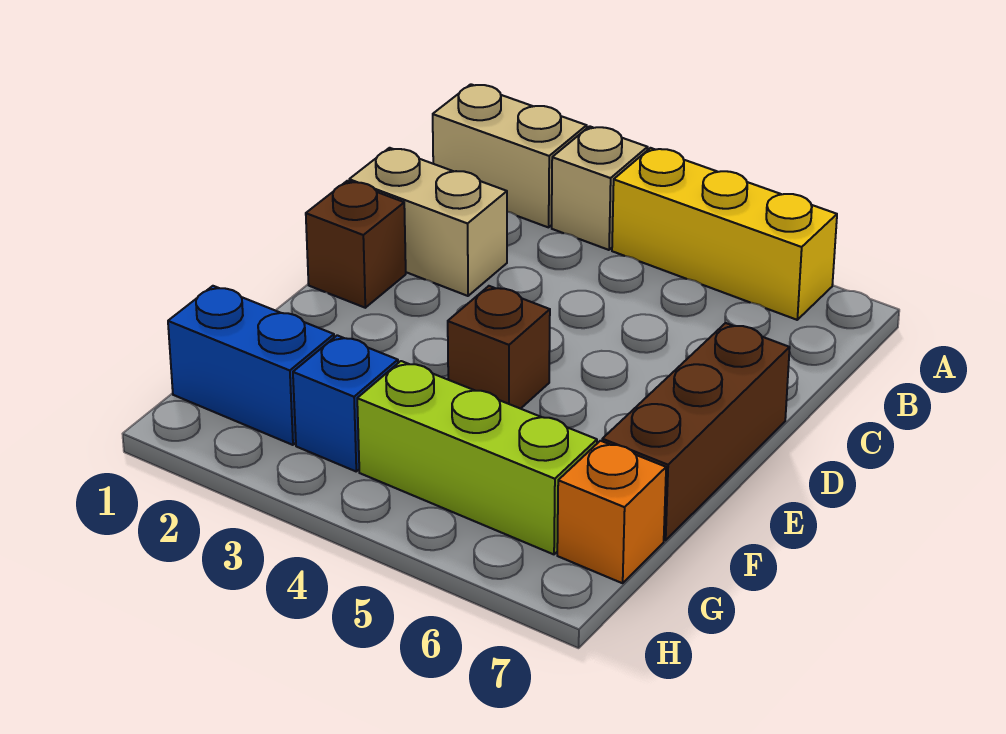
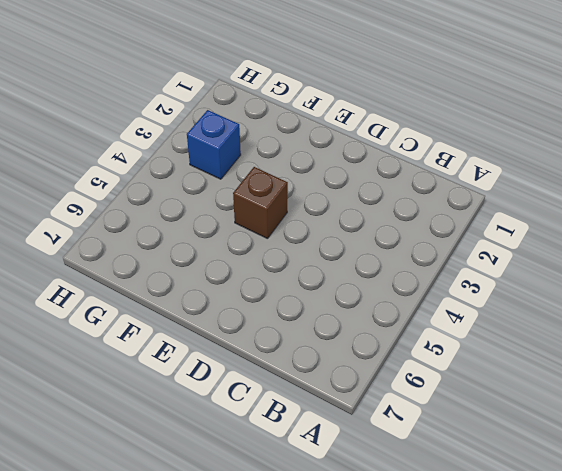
none -> tan brick A1:A2 level 1
none -> tan brick A3 level 1

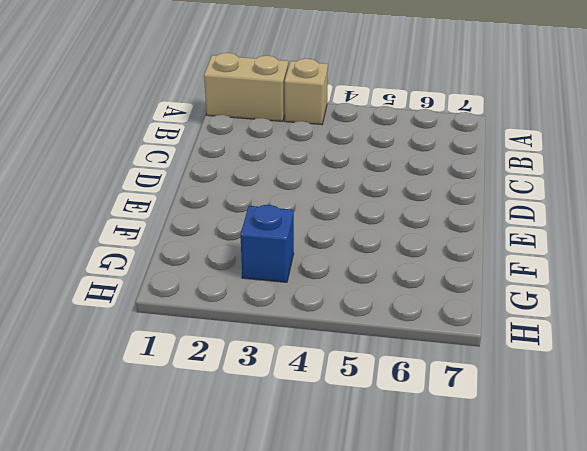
none -> yellow brick A4:A6 level 1
none -> tan brick C1:C2 level 1

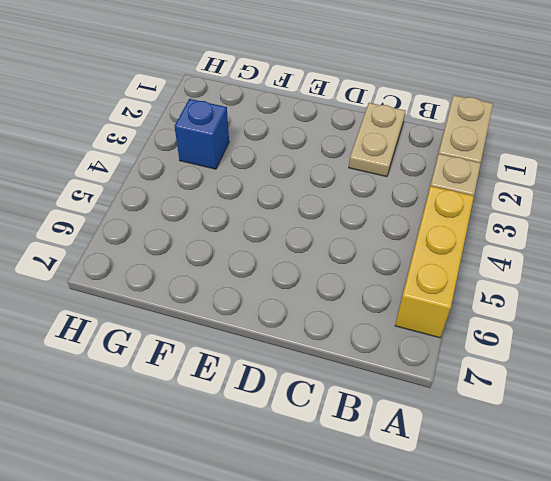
tan plate C1:C2 level 1 -> tan brick C1:C2 level 1
none -> brown brick D1 level 1
none -> brown brick D7:F7 level 1

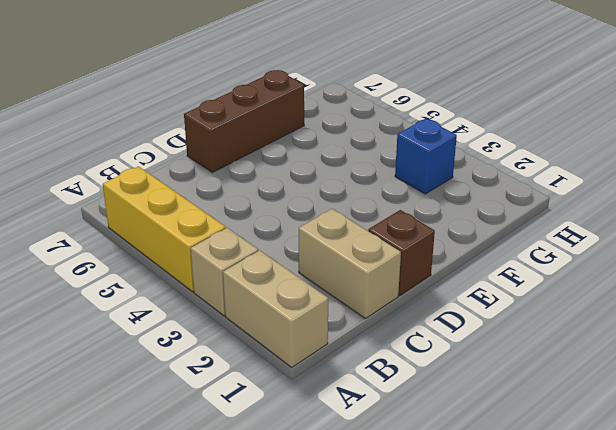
none -> brown brick E4 level 1
none -> blue brick G1:G2 level 1

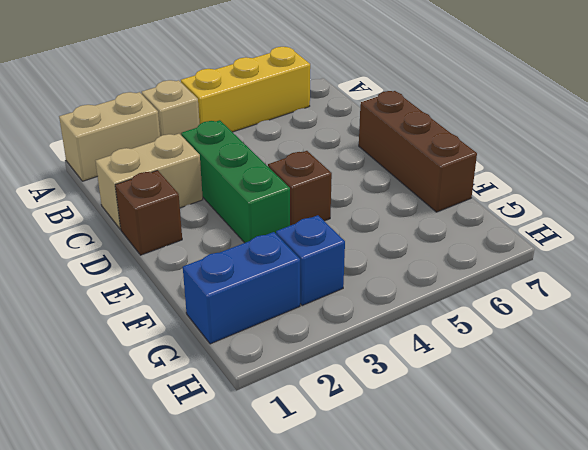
green brick C3:E3 level 1 -> none
none -> lime brick G4:G6 level 1
none -> orange brick G7 level 1

